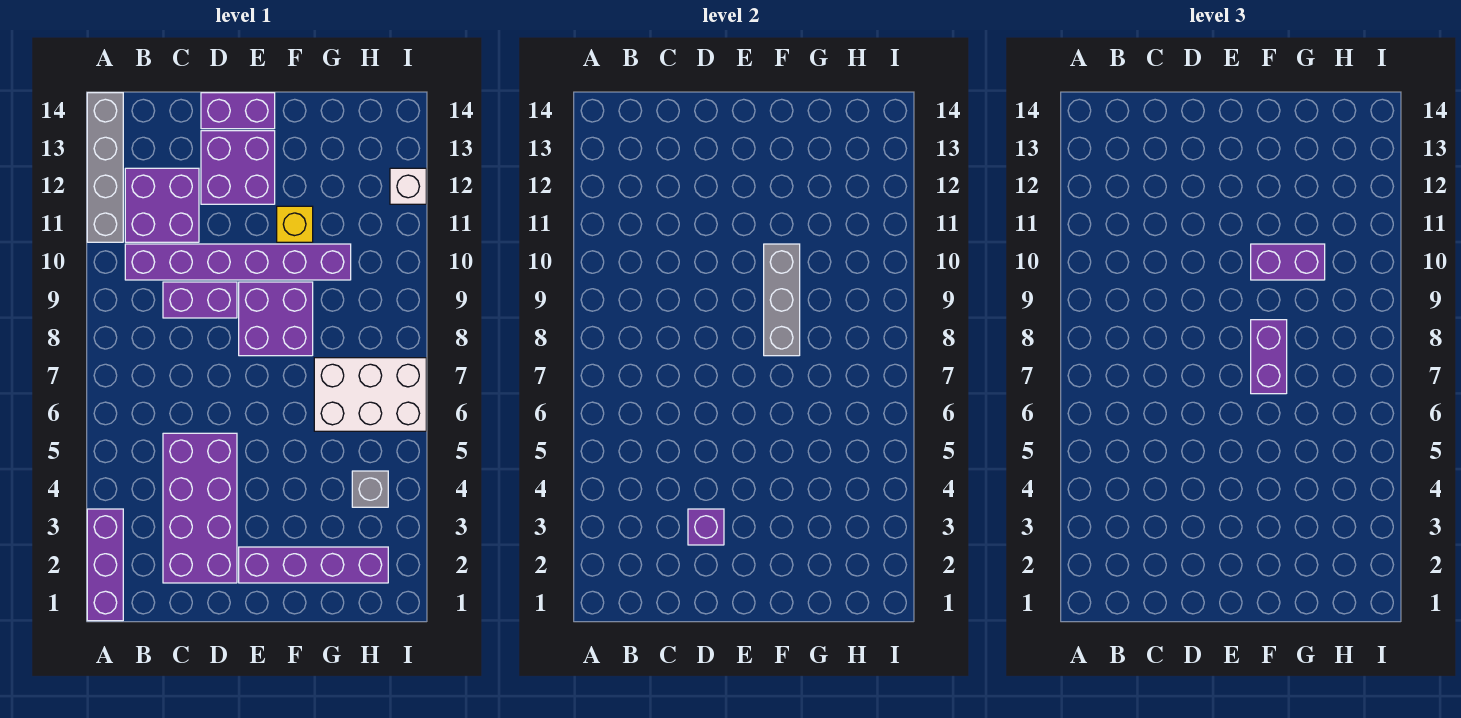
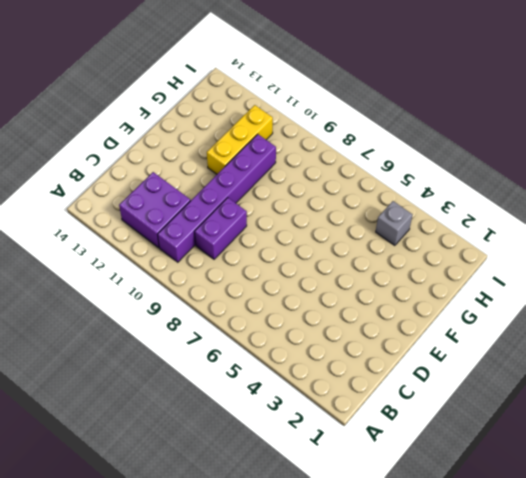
yellow brick F11:H11 level 1 -> yellow brick F11 level 1
none -> purple brick A1:A3 level 1
none -> grey brick A11:A14 level 1
none -> purple brick C2:D5 level 1

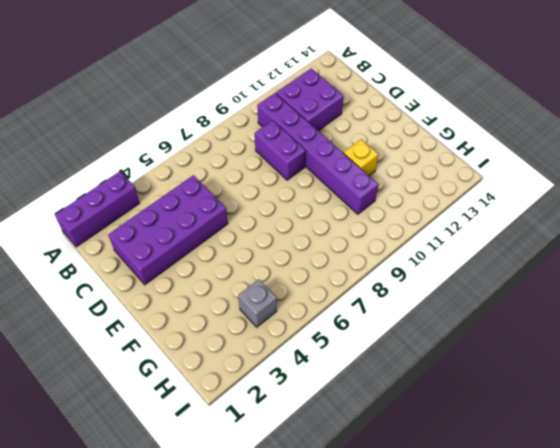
none -> grey brick A11:A14 level 1
none -> purple brick D12:E13 level 1
none -> purple brick D14:E14 level 1

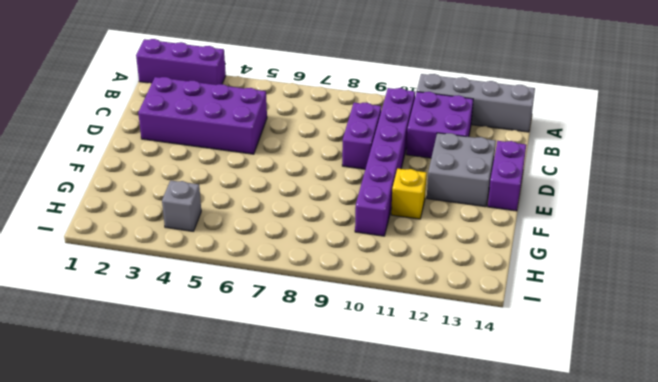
grey brick D12:E13 level 1 -> purple brick D12:E13 level 1
none -> purple brick E2:H2 level 1
none -> purple brick E8:F9 level 1
none -> white brick G6:I7 level 1

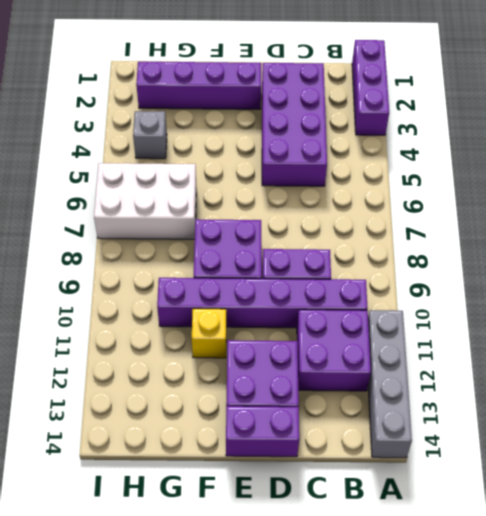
none -> white brick I12 level 1
none -> purple brick D3 level 2
none -> grey brick F8:F10 level 2

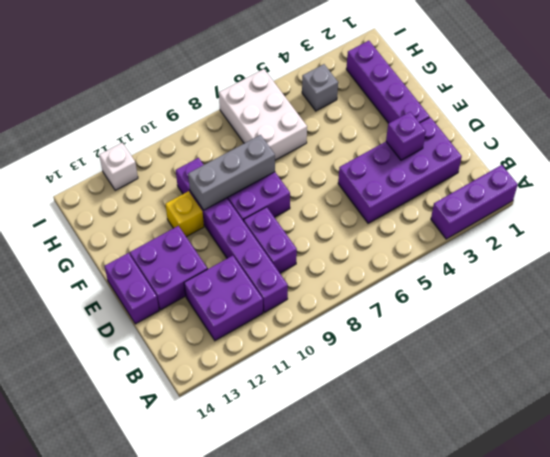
none -> grey brick A11:A14 level 1
none -> purple brick F7:F8 level 3
none -> purple brick F10:G10 level 3

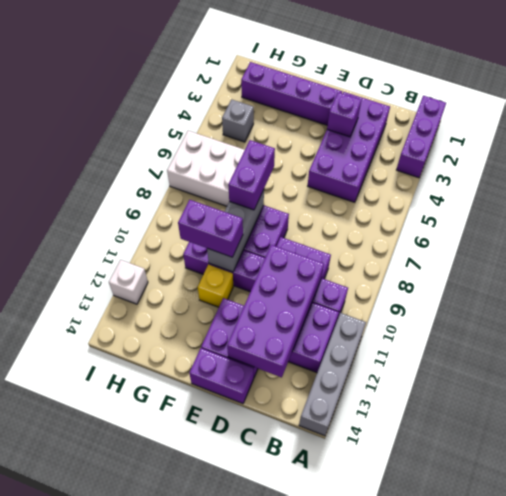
purple brick C10:D13 level 2 -> none

